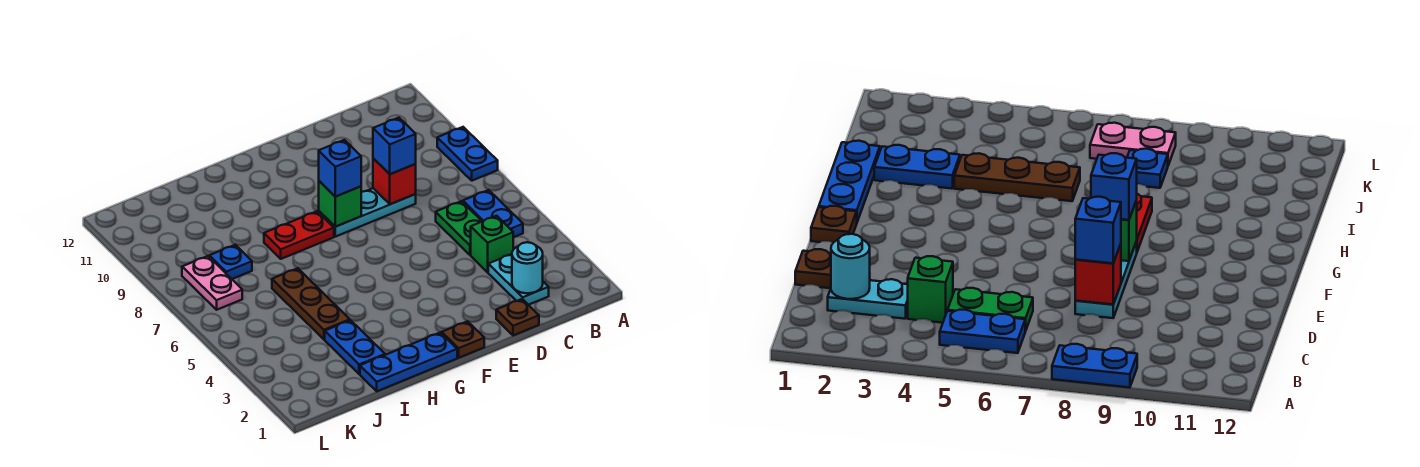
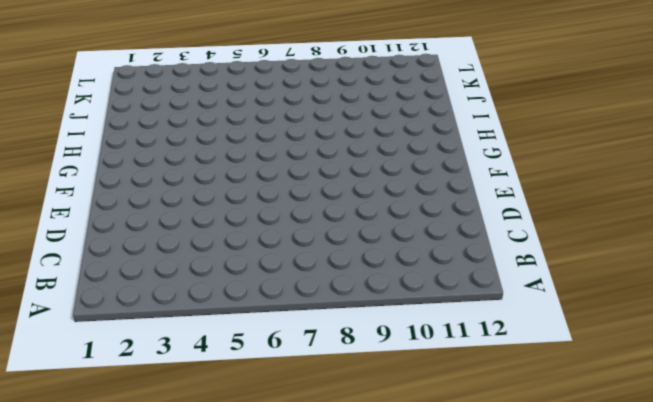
none -> blue plate A8:A9 level 1
none -> blue plate B5:B6 level 1
none -> cyan plate C2:C3 level 1

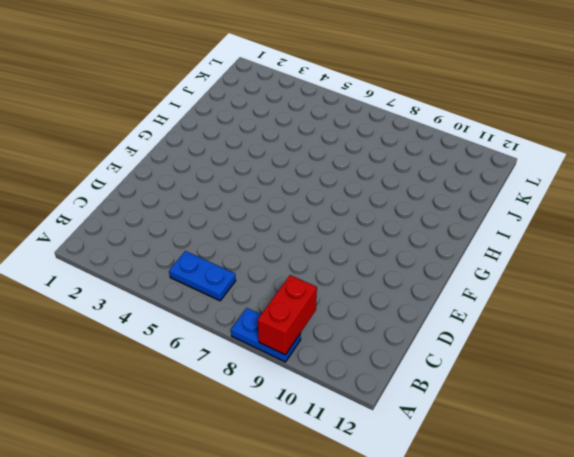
red brick A9:B9 level 2 -> none
none -> cyan plate C2:C3 level 1
none -> green brick C4 level 1
none -> green plate C5:C6 level 1

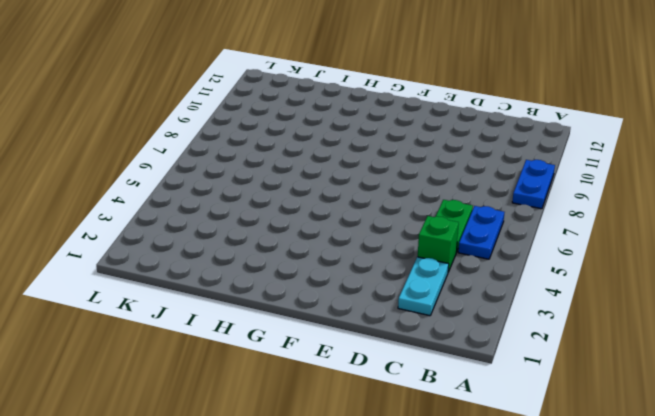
none -> brown plate D1 level 1
none -> cyan plate D8:F8 level 1
none -> brown plate F1 level 1

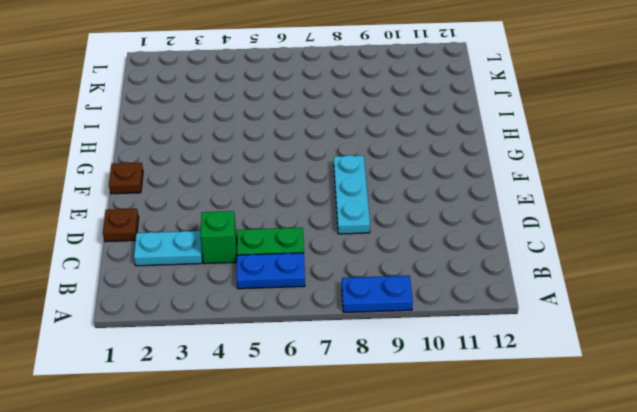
none -> blue plate G1:I1 level 1
none -> red plate G8:H8 level 1
none -> blue plate I2:I3 level 1

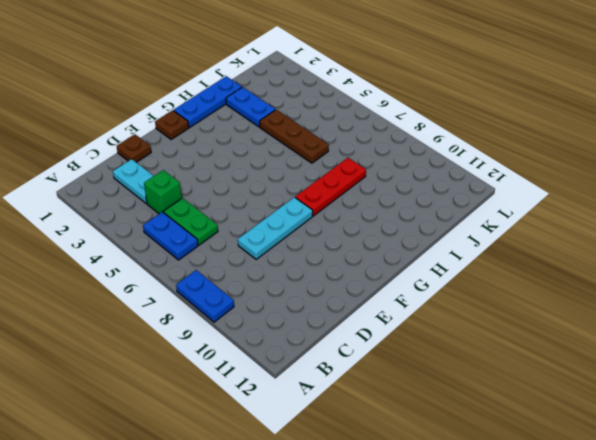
red plate G8:I8 level 1 -> red plate G8:H8 level 1
none -> blue plate J8 level 1
none -> pink plate K7:K8 level 1
none -> cyan round brick C2 level 2

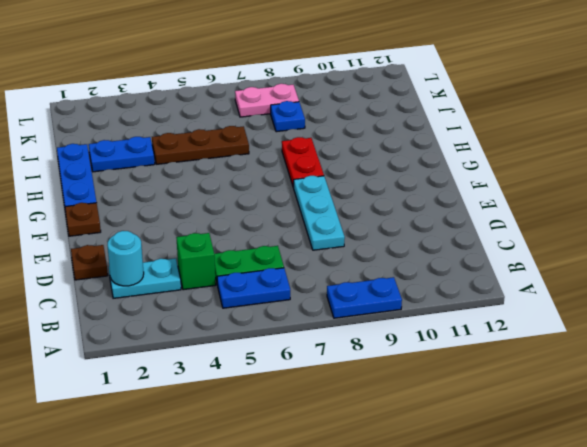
none -> red brick D8 level 2
none -> green brick F8 level 2
none -> blue brick D8 level 3

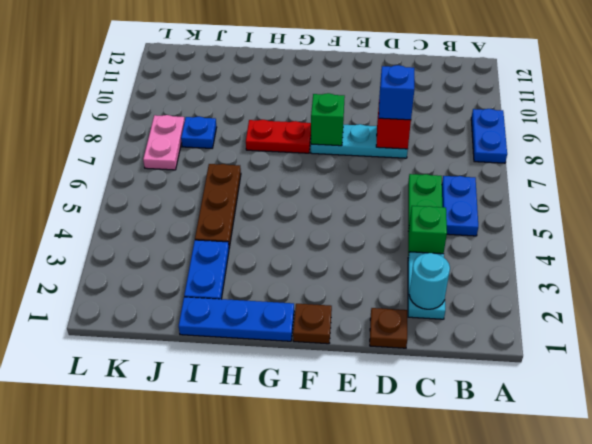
none -> blue brick F8 level 3

